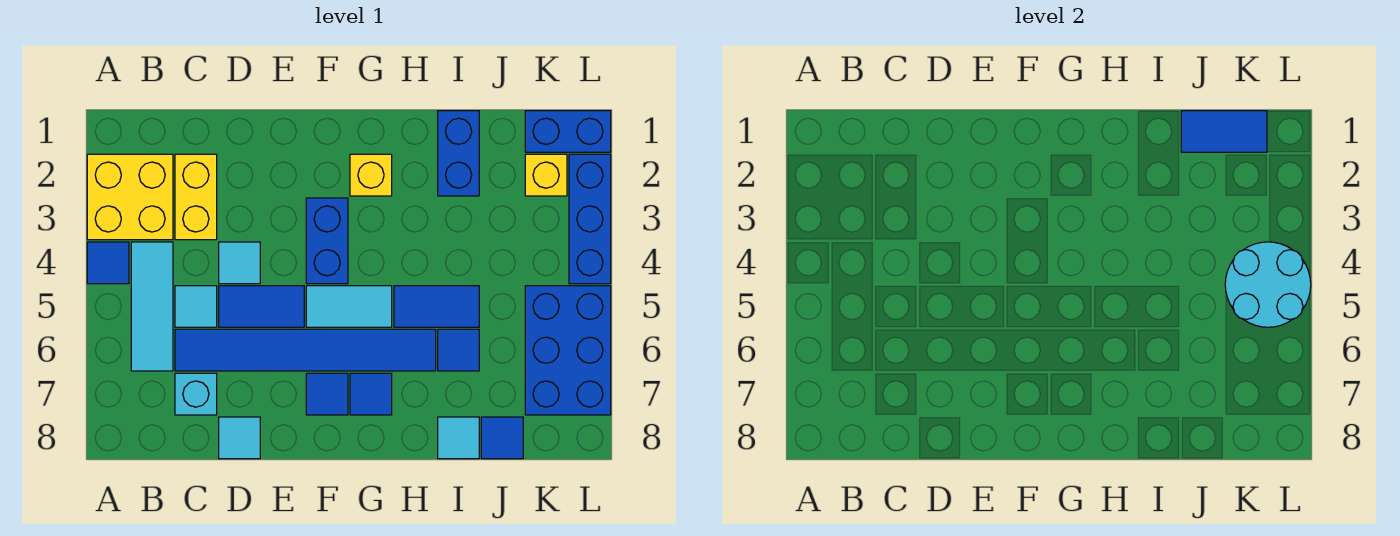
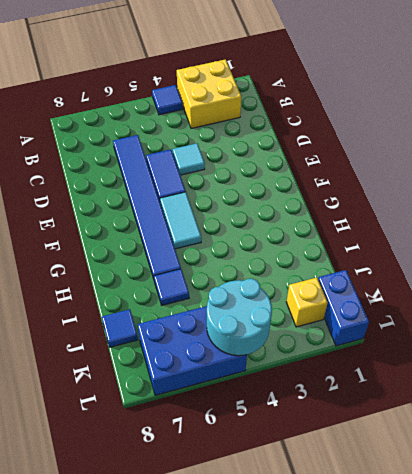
none -> cyan tile B4:B6 level 1
none -> yellow brick C2:C3 level 1
none -> cyan tile C5 level 1

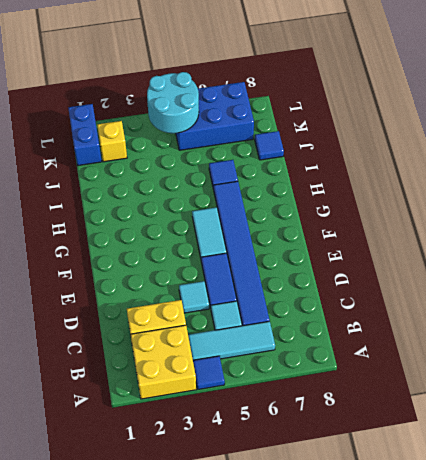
none -> cyan brick C7 level 1
none -> cyan tile D8 level 1
none -> blue brick F3:F4 level 1

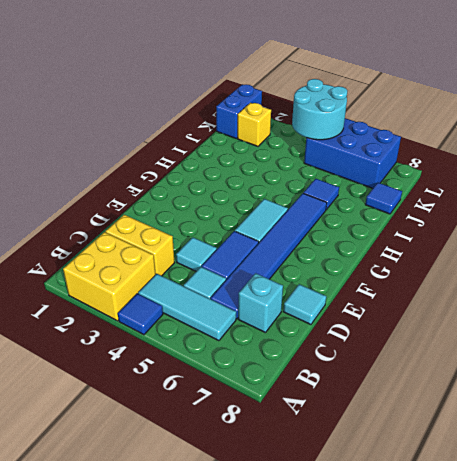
none -> blue brick F3:F4 level 1
none -> blue tile F7 level 1
none -> yellow brick G2 level 1

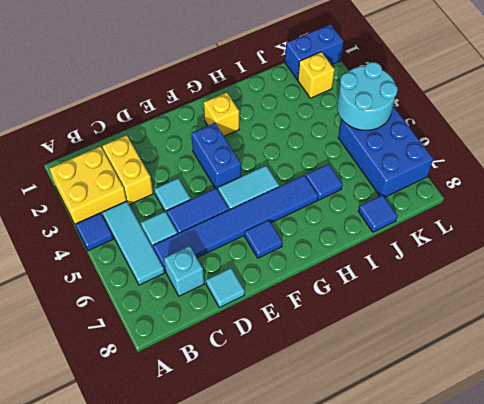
none -> blue tile G7 level 1
none -> blue tile H5:I5 level 1
none -> blue brick I1:I2 level 1

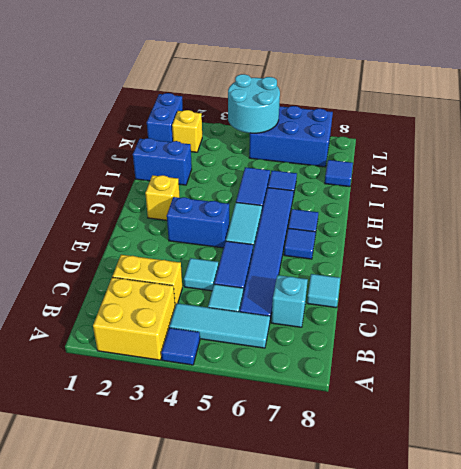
none -> cyan tile I8 level 1
none -> blue brick L2:L4 level 1
none -> blue tile J1:K1 level 2

